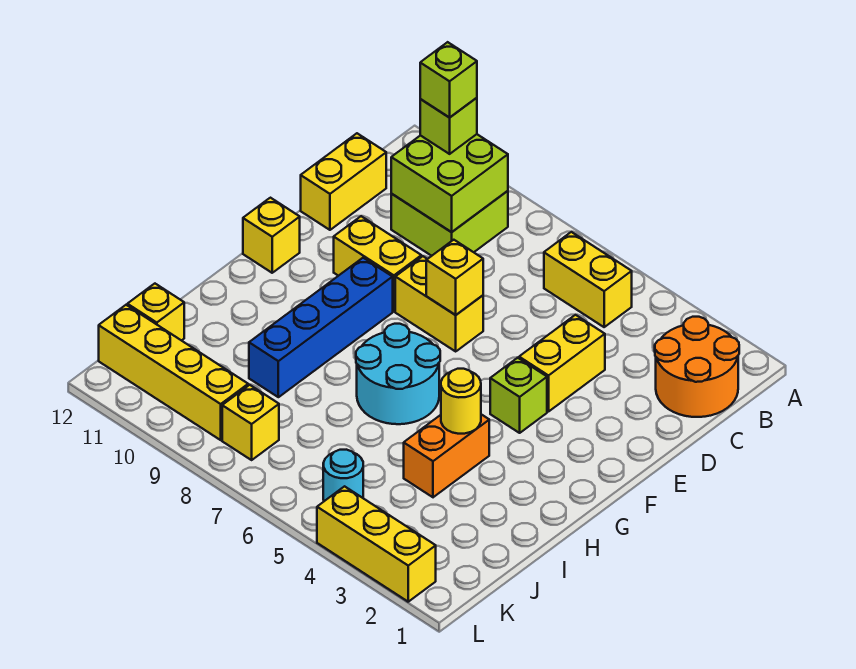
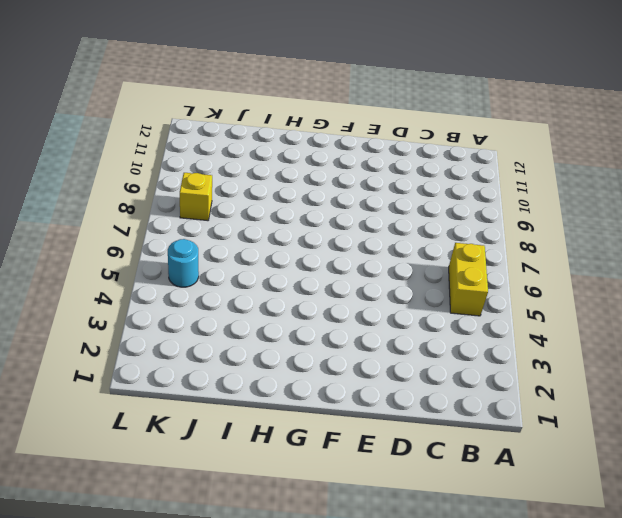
none -> orange round brick B1:C2 level 1
none -> lime brick B9:C10 level 1
none -> yellow brick C12:D12 level 1

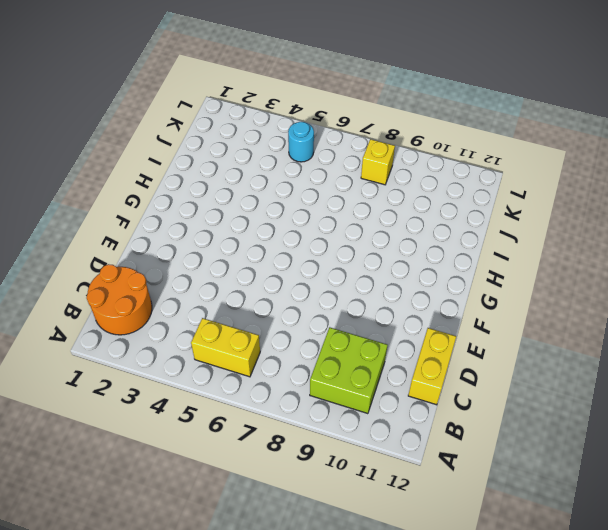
none -> yellow brick D4:E4 level 1
none -> yellow brick E7:E8 level 1
none -> yellow brick E9:E10 level 1

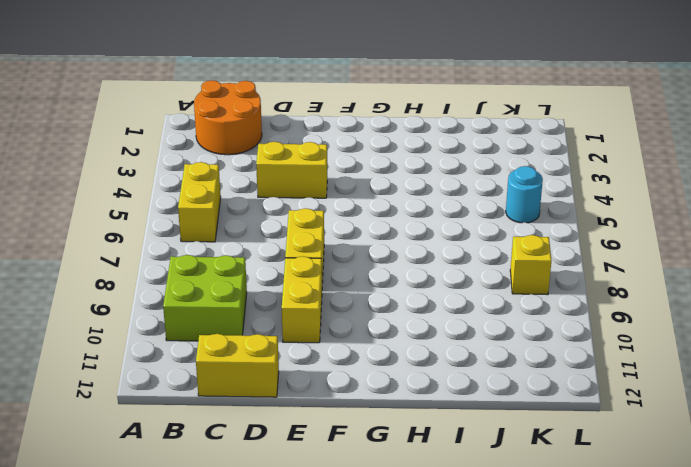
none -> lime brick F4 level 1
none -> blue brick F9:I9 level 1
none -> yellow brick F12 level 1

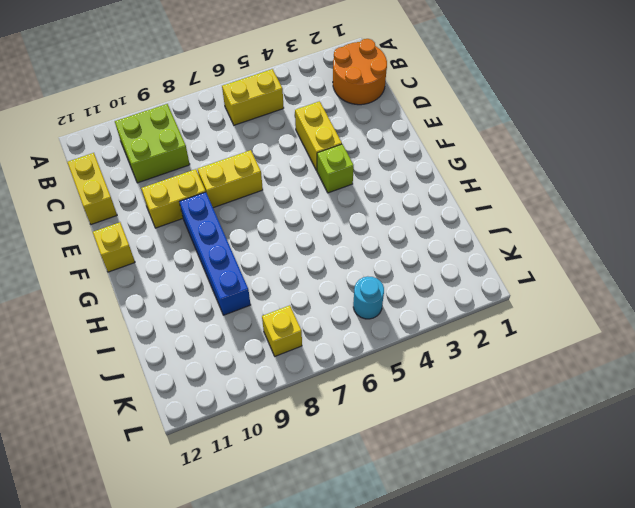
none -> cyan round brick G6:H7 level 1
none -> orange brick H4:I4 level 1
none -> yellow brick J12 level 1

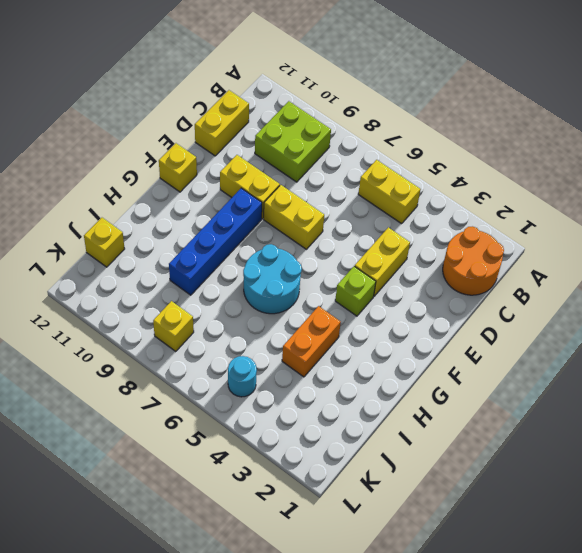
none -> yellow brick K9:K12 level 1
none -> yellow brick L2:L4 level 1
none -> lime brick B9:C10 level 2

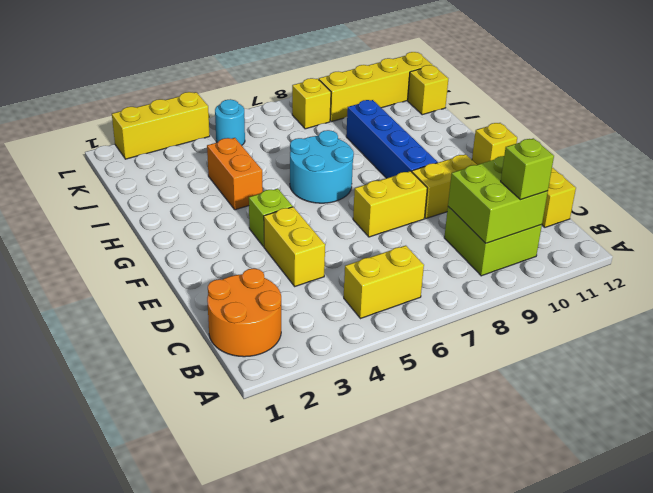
none -> yellow brick E7 level 2
none -> yellow round brick H4 level 2
none -> lime brick B10 level 4

